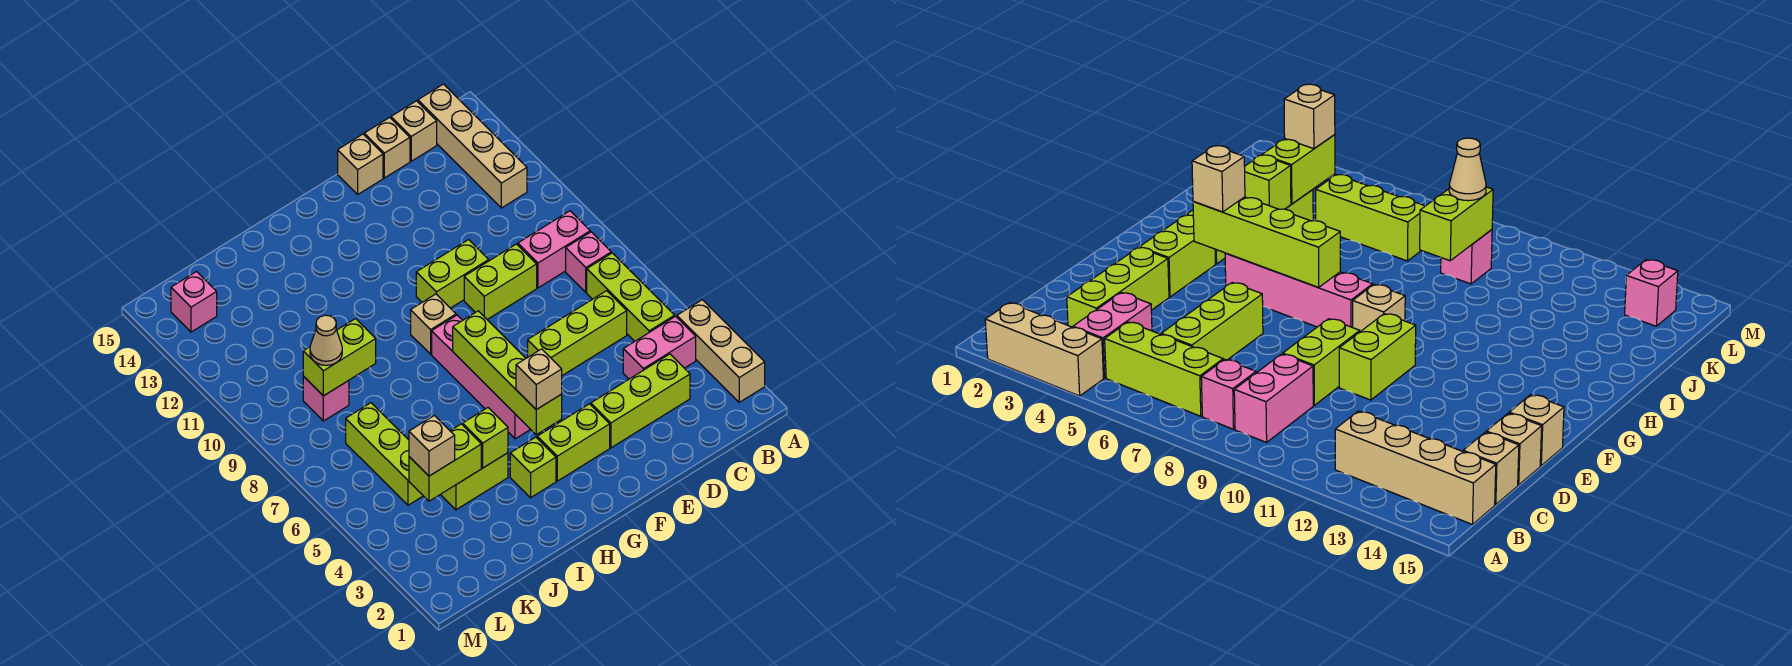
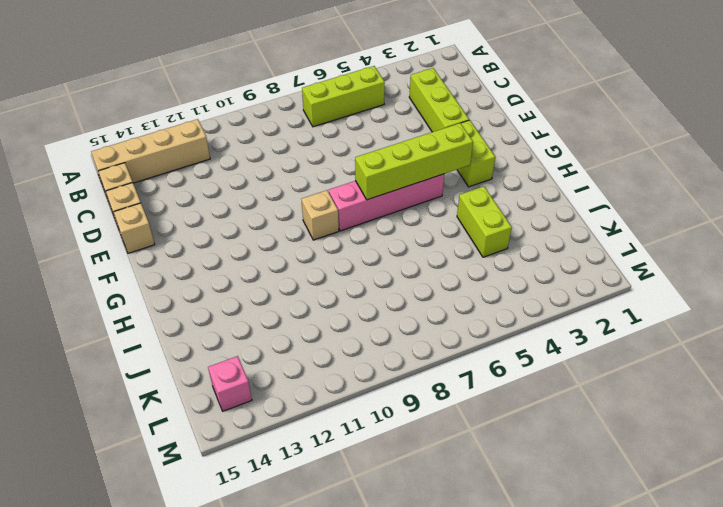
none -> tan brick A2:A4 level 1
none -> pink brick B4:C4 level 1
none -> pink brick B8 level 1

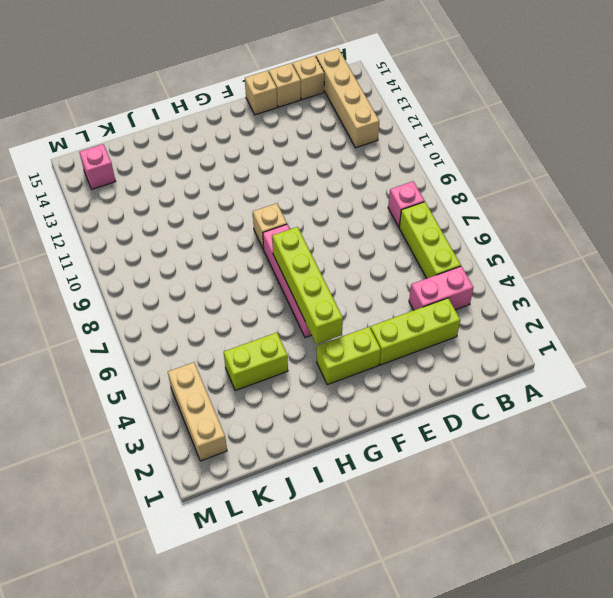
tan brick L2:L4 level 1 -> tan brick A2:A4 level 1
none -> pink brick B9:C9 level 1
none -> lime brick C6:E6 level 1
none -> lime brick D9:E9 level 1

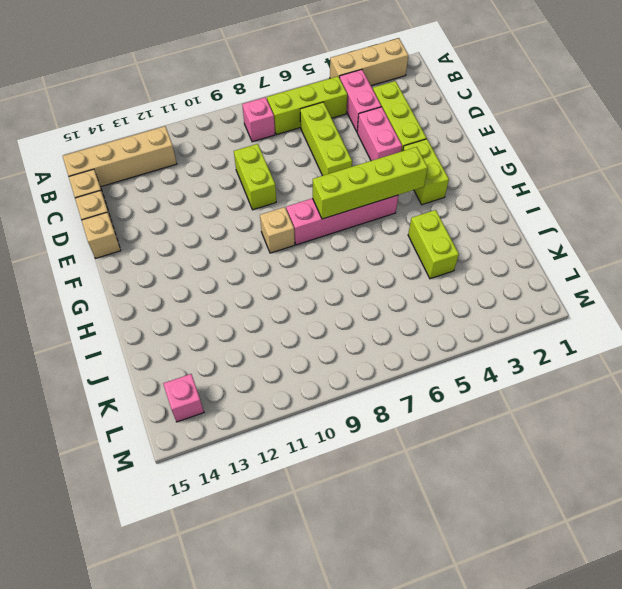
pink brick D4:E4 level 1 -> pink brick B9:C9 level 1
none -> lime brick E10:F10 level 1
none -> lime brick H3 level 1
none -> lime brick K5:K7 level 1

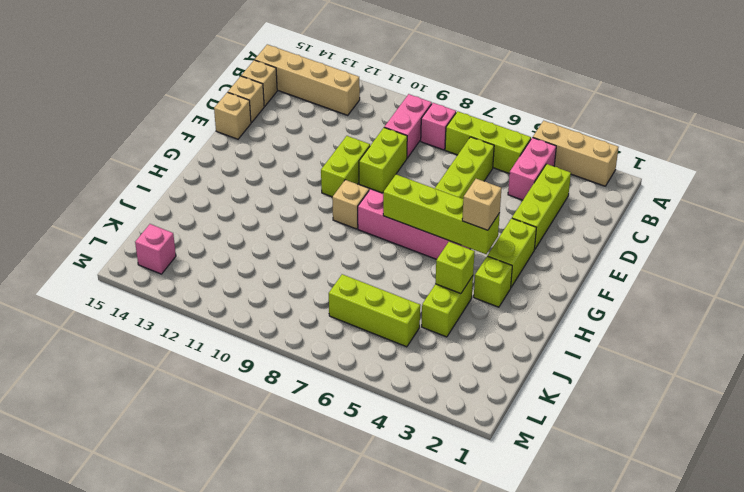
none -> pink brick K9 level 1
none -> lime brick J4:K4 level 2
none -> lime brick J9:K9 level 2

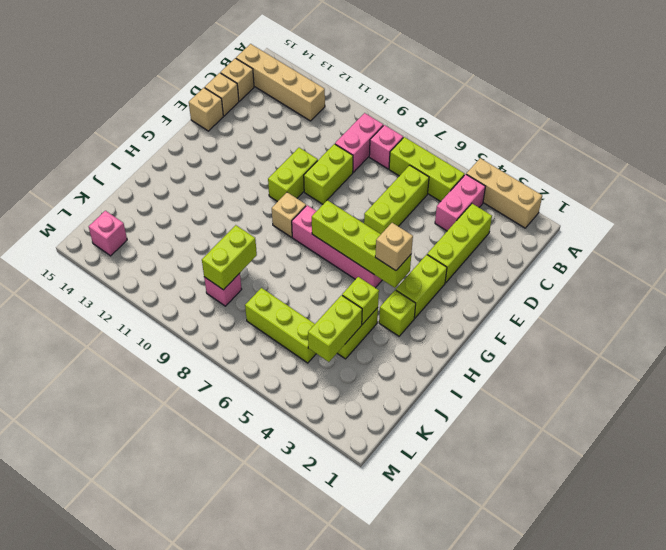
none -> tan brick K4 level 3
none -> tan cone K9 level 3

